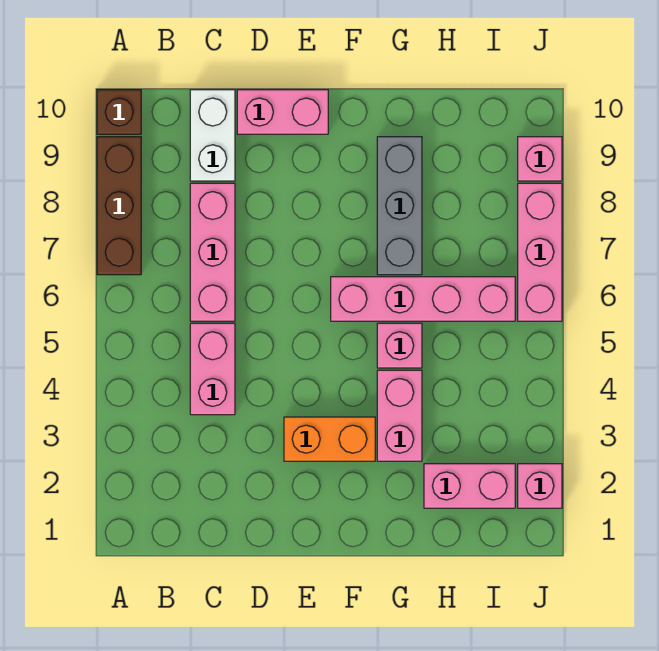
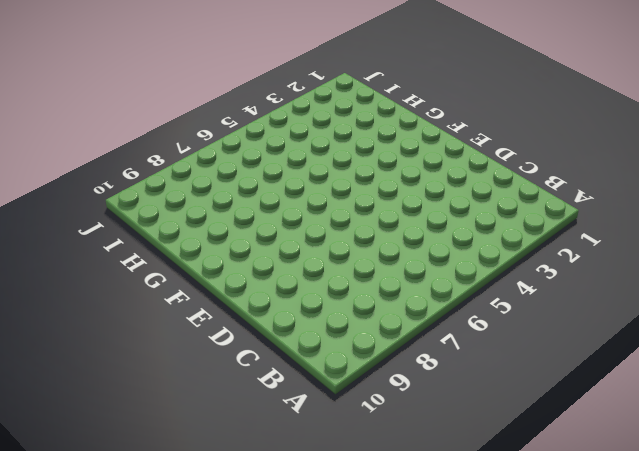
none -> brown brick A7:A9 level 1
none -> brown brick A10 level 1
none -> pink brick C4:C5 level 1

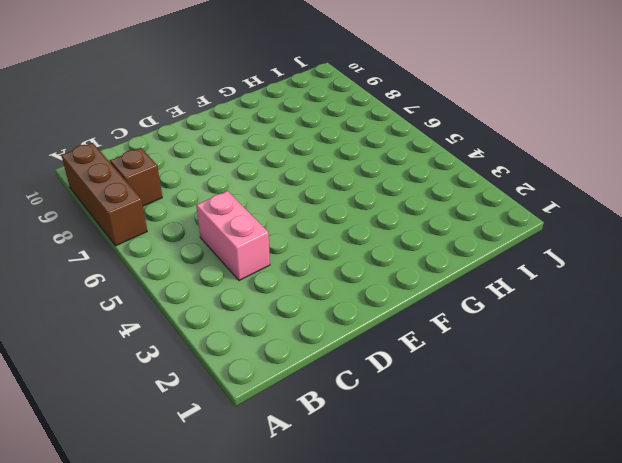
brown brick B8 level 1 -> brown brick A10 level 1
none -> pink brick C6:C8 level 1
none -> white brick C9:C10 level 1
none -> pink brick D10:E10 level 1

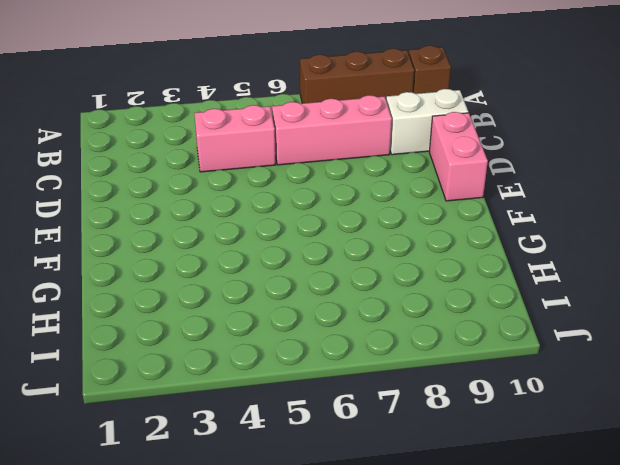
none -> orange brick E3:F3 level 1
none -> pink brick F6:I6 level 1
none -> pink brick G3:G4 level 1

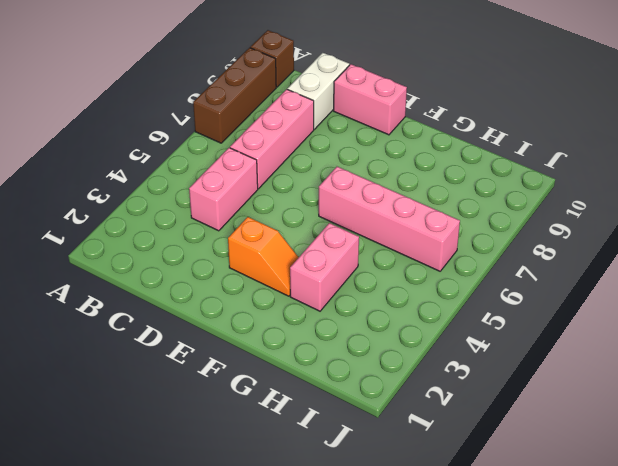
orange slope E3:F3 level 1 top E -> orange brick E3:F3 level 1
none -> pink brick G5 level 1
none -> grey brick G7:G9 level 1
none -> pink brick H2:I2 level 1

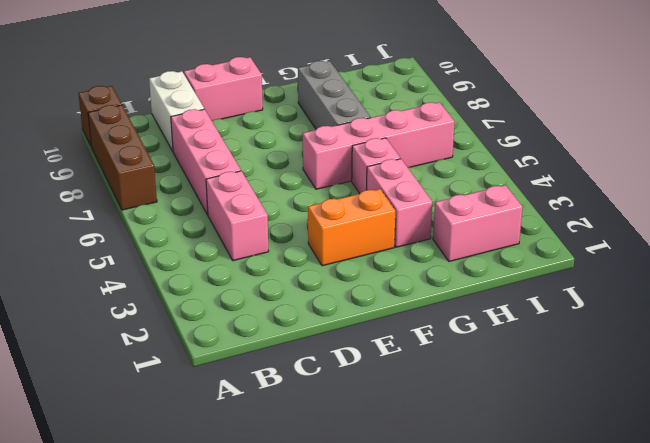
none -> pink brick J2 level 1
none -> pink brick J6:J8 level 1
none -> pink brick J9 level 1

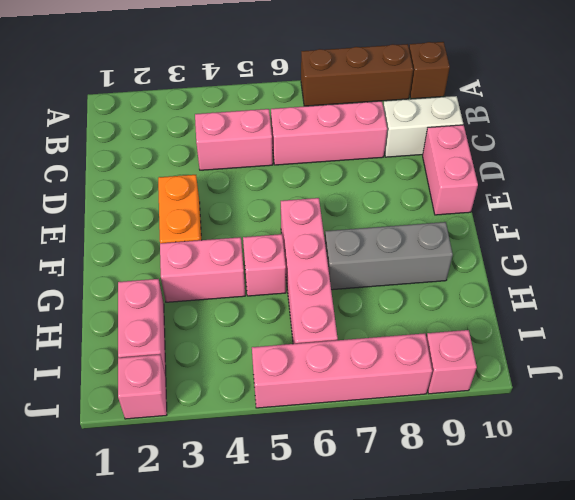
pink brick J5:J8 level 1 -> pink brick J6:J8 level 1

